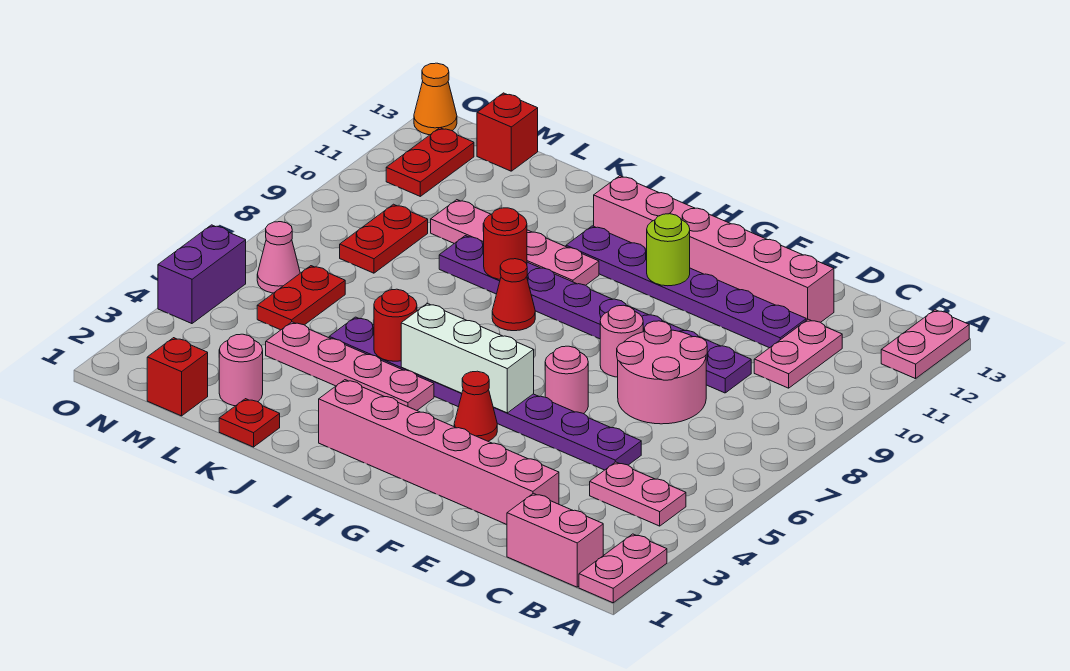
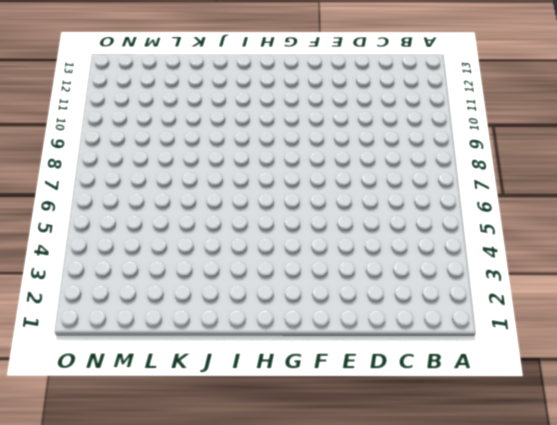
none -> pink plate A1:A2 level 1
none -> pink plate A12:A13 level 1
none -> pink brick B1:C1 level 1
none -> pink plate B4:C4 level 1

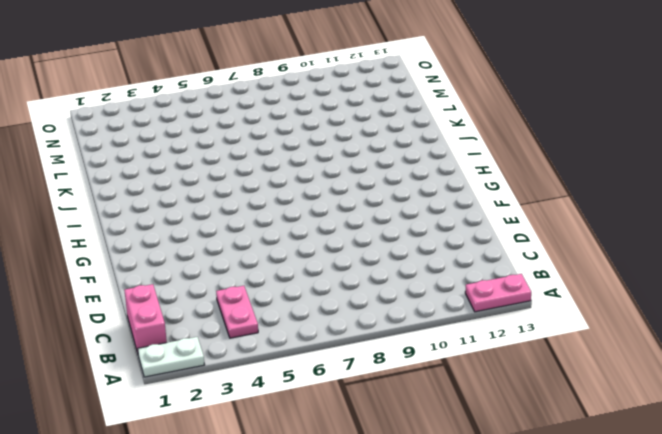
white plate A1:A2 level 1 -> pink plate A1:A2 level 1
none -> pink plate C10:C11 level 1
none -> pink brick D2:I2 level 1
none -> purple plate D5:K5 level 1
none -> pink round brick D7:E8 level 1

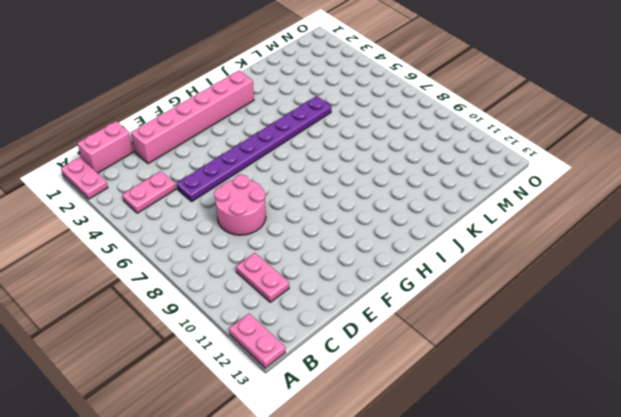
none -> purple plate D9:K9 level 1
none -> purple plate D11:I11 level 1
none -> pink brick D12:I12 level 1
none -> pink round brick F6 level 1

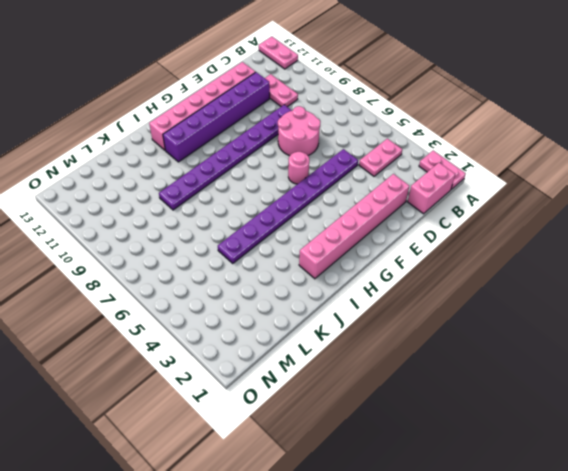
purple brick D11:I11 level 1 -> purple plate D11:I11 level 1
none -> pink round brick F8 level 1
none -> red cone G4 level 1
none -> pink plate I4:L4 level 1
none -> red cone I8 level 1

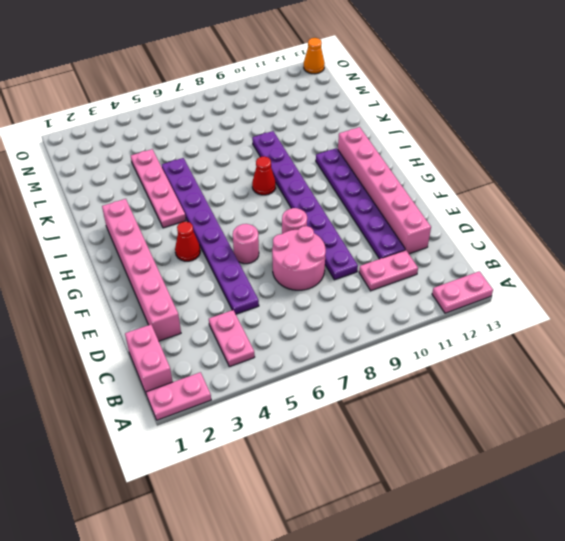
none -> pink plate I10:L10 level 1
none -> red plate K1 level 1
none -> pink round brick L2 level 1
none -> red brick M1 level 1

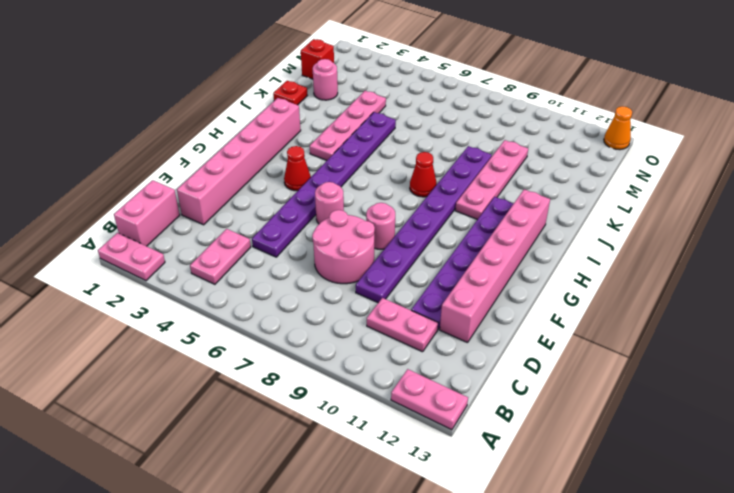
none -> red plate M5:M6 level 1
none -> red plate M8:M9 level 1
none -> red brick M13 level 1
none -> pink cone N6 level 1

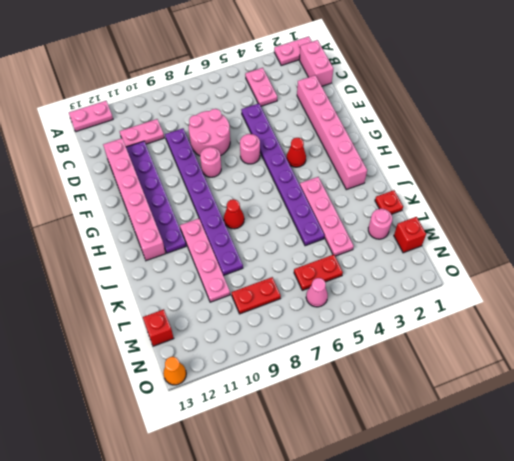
none -> red plate N11:N12 level 1
none -> purple brick O4:O5 level 1
none -> white brick G5:I5 level 2
none -> lime round brick G11 level 2

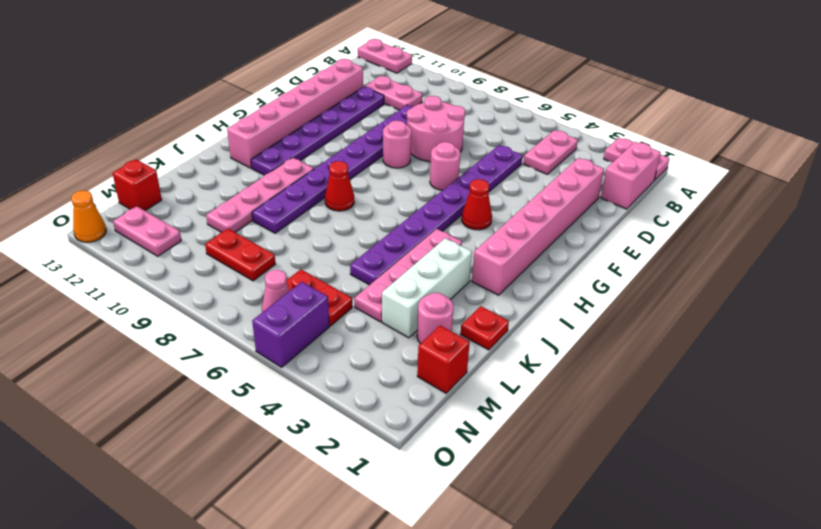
white brick J3:L3 level 1 -> white brick G5:I5 level 2
purple brick N5:O5 level 1 -> purple brick O4:O5 level 1
pink plate N11:N12 level 1 -> red plate N11:N12 level 1
none -> lime round brick G11 level 2
none -> red round brick J5 level 2
none -> red round brick J9 level 2

